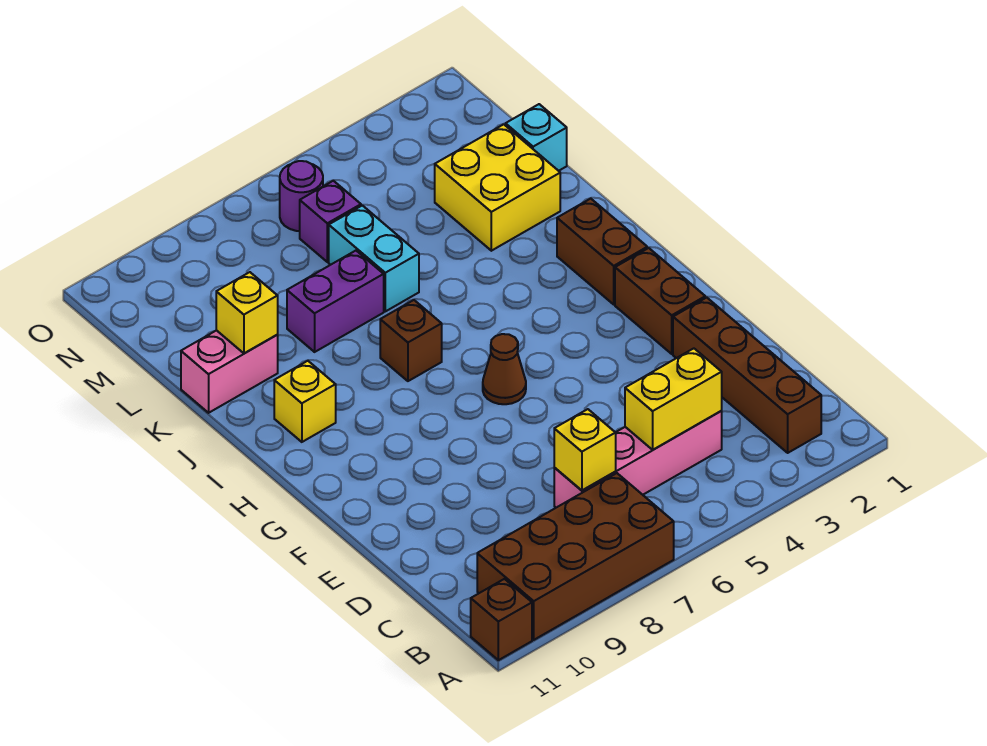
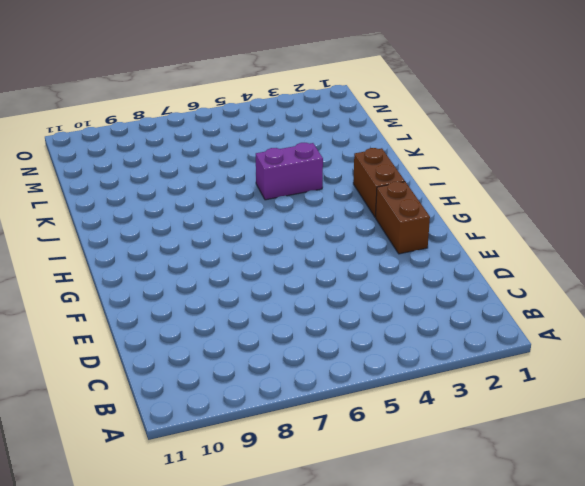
purple brick J4:J5 level 1 -> purple brick K7:K8 level 1
none -> brown brick A7:B10 level 1
none -> brown brick A11 level 1
none -> brown brick B2:E2 level 1

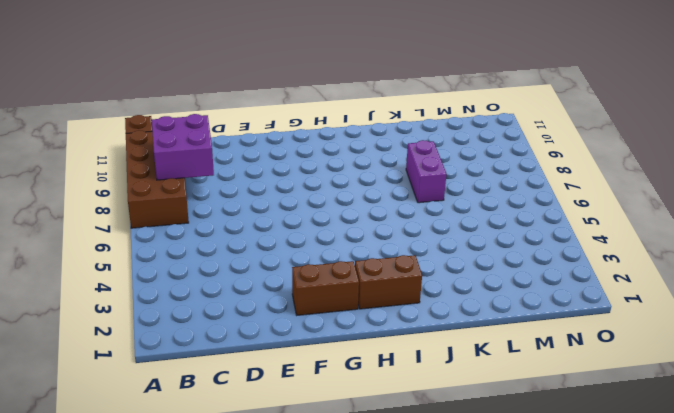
purple brick B8:C9 level 2 -> none
none -> brown brick B2:E2 level 1
none -> pink brick C4:C7 level 1
none -> brown cone G6 level 1

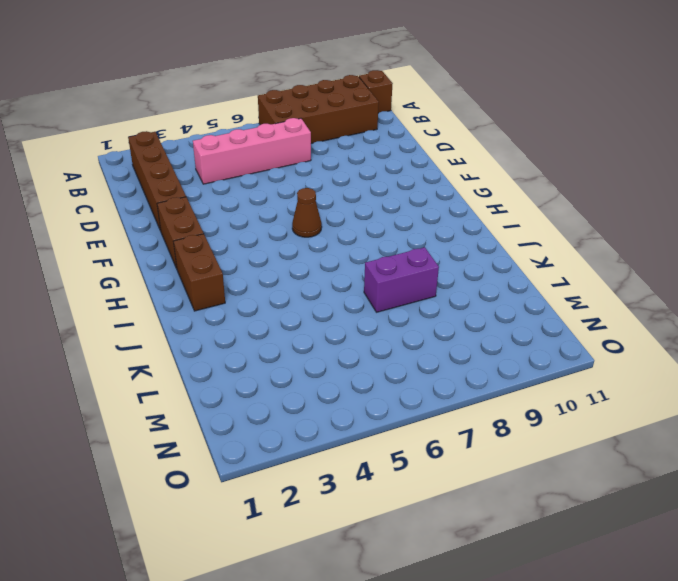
none -> brown brick I7 level 1
none -> yellow brick I10 level 1
none -> yellow brick K2:L3 level 1

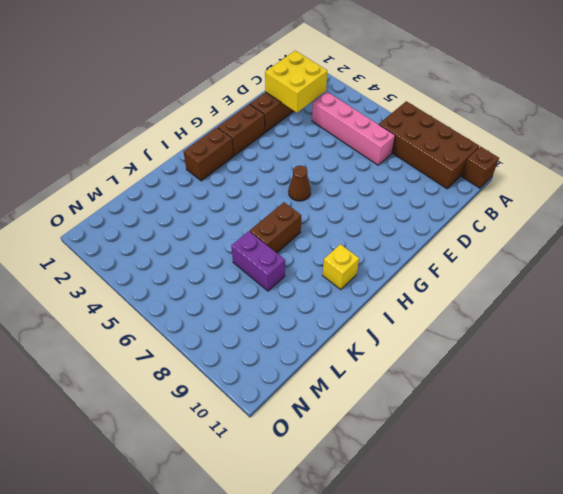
yellow brick C2:D3 level 2 -> yellow brick K2:L3 level 1
brown brick I7:J7 level 1 -> brown brick I7 level 1
none -> cyan brick K6:L6 level 1
none -> pink brick K10:K11 level 1
none -> cyan brick L1 level 1

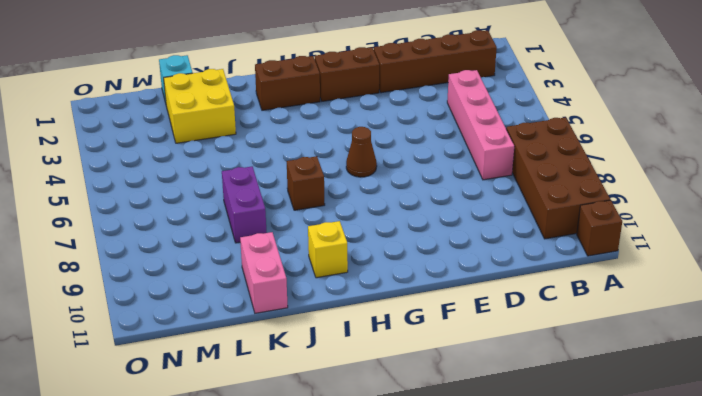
none -> cyan brick K6:L6 level 1
none -> purple brick M6 level 1
none -> purple round brick N6 level 1

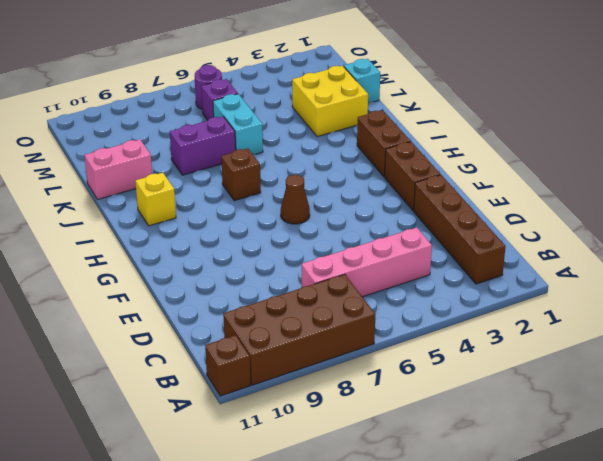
none -> yellow brick C4:C5 level 2
none -> yellow brick C7 level 2
none -> yellow brick K10 level 2

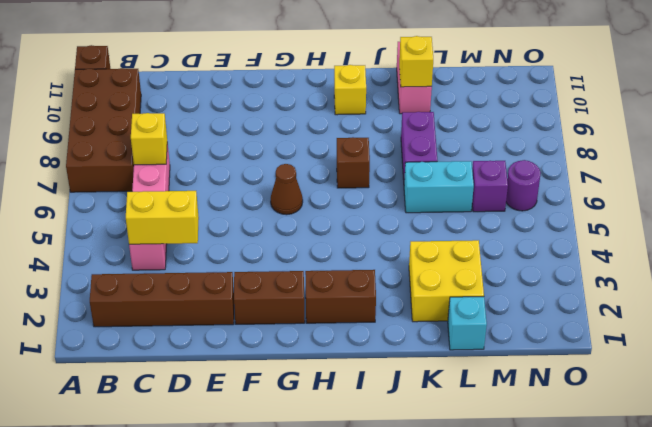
yellow brick C4:D4 level 2 -> yellow brick C4:C5 level 2

